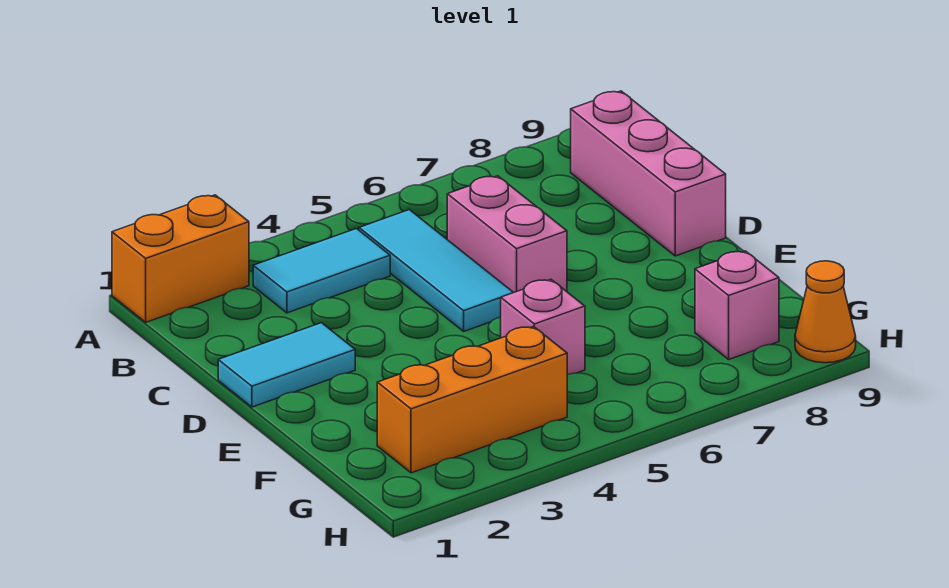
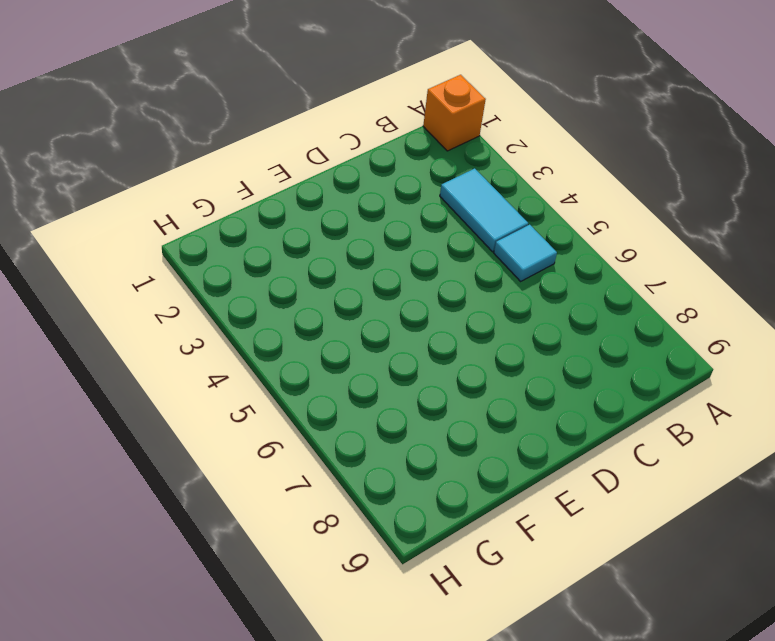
orange brick A1 level 1 -> orange brick A1:A2 level 1
cyan tile B5 level 1 -> cyan tile B5:D5 level 1
none -> pink brick B9:D9 level 1
none -> pink brick C6:D6 level 1

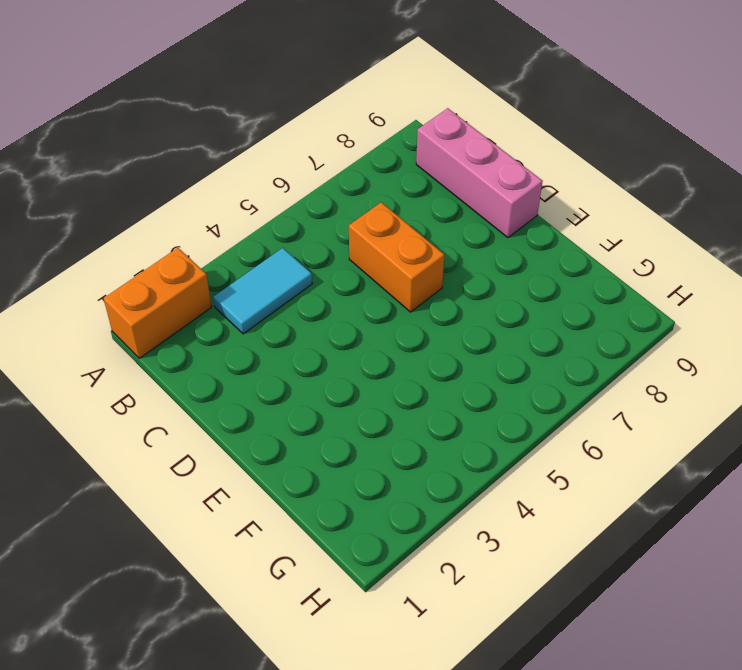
orange brick C6:D6 level 1 -> pink brick C6:D6 level 1
none -> cyan tile B5:D5 level 1
none -> cyan tile D1:D2 level 1

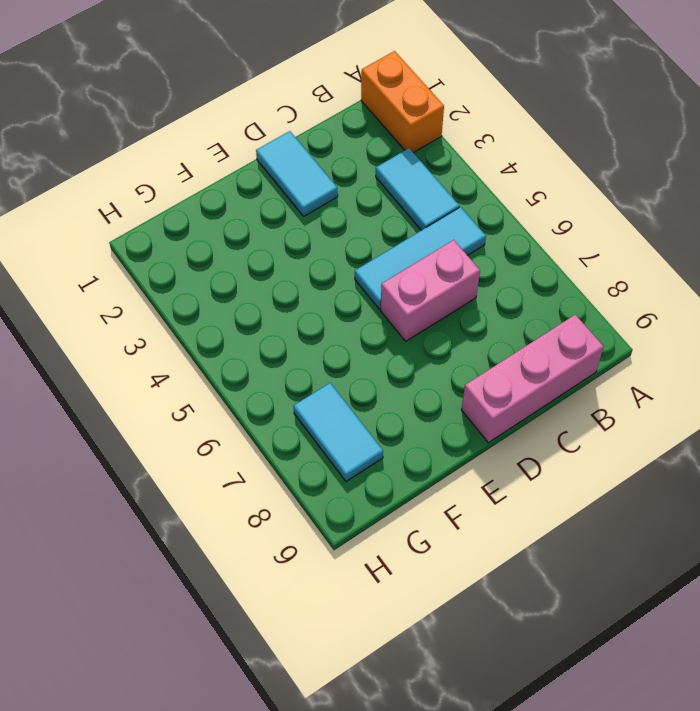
cyan tile G7:G8 level 1 -> pink brick G8 level 1
none -> pink brick F5 level 1
none -> orange brick G2:G4 level 1

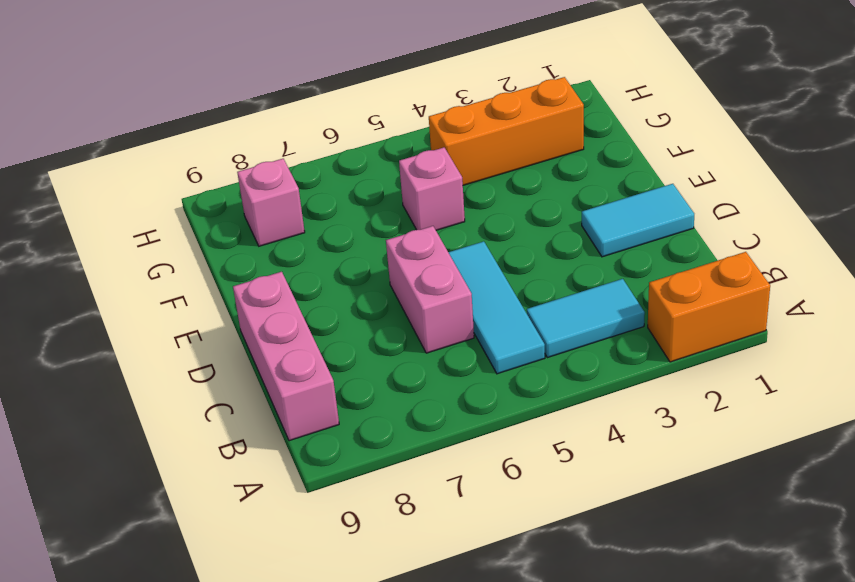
none -> orange cone H9 level 1

